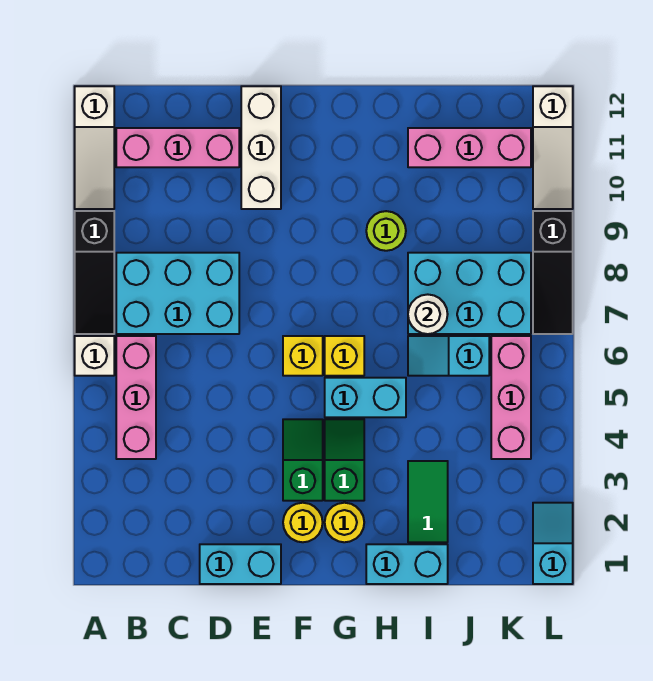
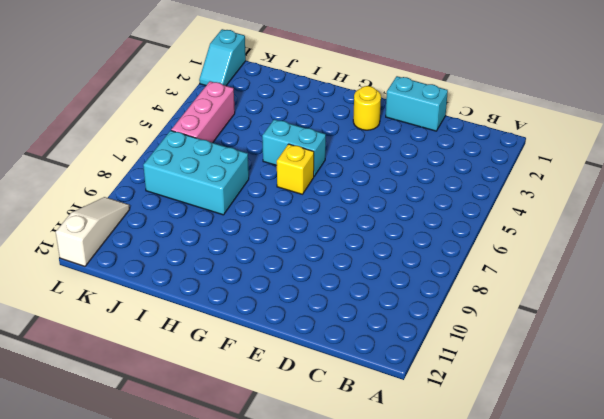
none -> white brick A6 level 1
none -> black slope A7:A9 level 1 top 9
none -> white slope A10:A12 level 1 top 12

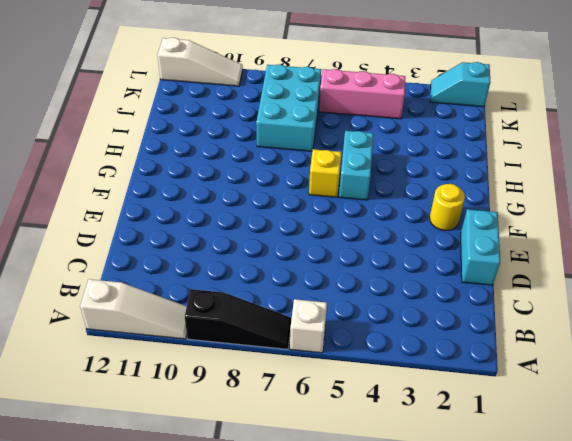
none -> pink brick B4:B6 level 1
none -> cyan brick B7:D8 level 1
none -> pink brick B11:D11 level 1

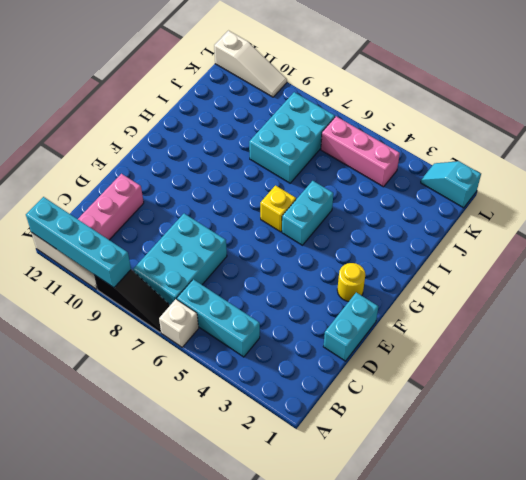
cyan brick A9:A12 level 2 -> none
cyan brick B4:B6 level 1 -> pink brick B4:B6 level 1
none -> white brick E10:E12 level 1
none -> green slope F3:F4 level 1 top 3
none -> yellow brick F6 level 1

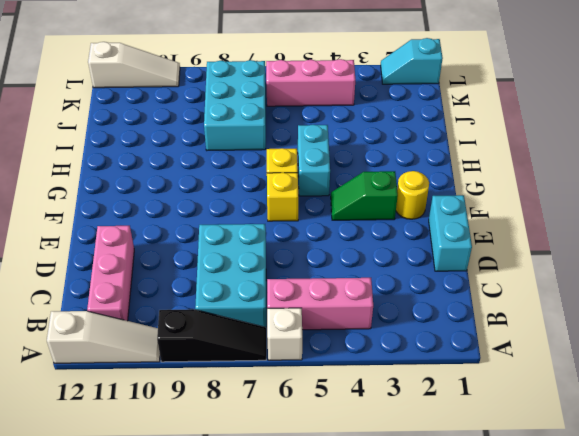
none -> white brick E10:E12 level 1
none -> yellow round brick G2 level 1
none -> green slope G3:G4 level 1 top 3

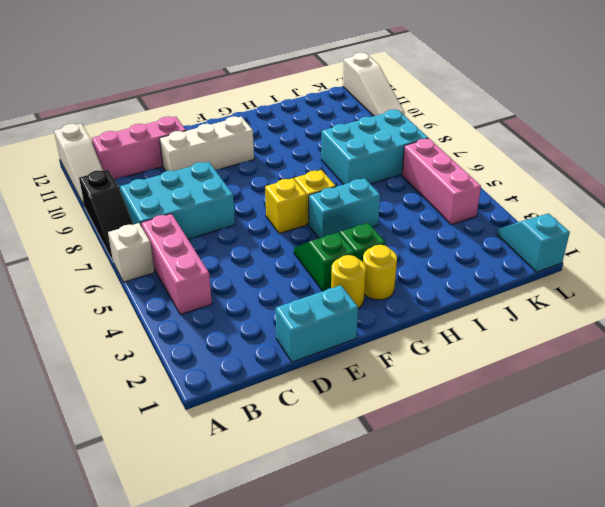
white brick D10:F10 level 1 -> white brick E10:E12 level 1
none -> cyan brick H1:I1 level 1
none -> lime round brick H9 level 1
none -> green tile I2:I3 level 1

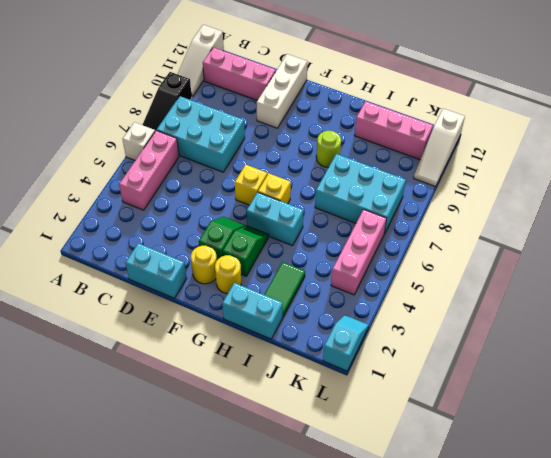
none -> cyan slope I6:J6 level 1 top J
none -> black slope L7:L9 level 1 top 9
none -> white round brick I7 level 2

